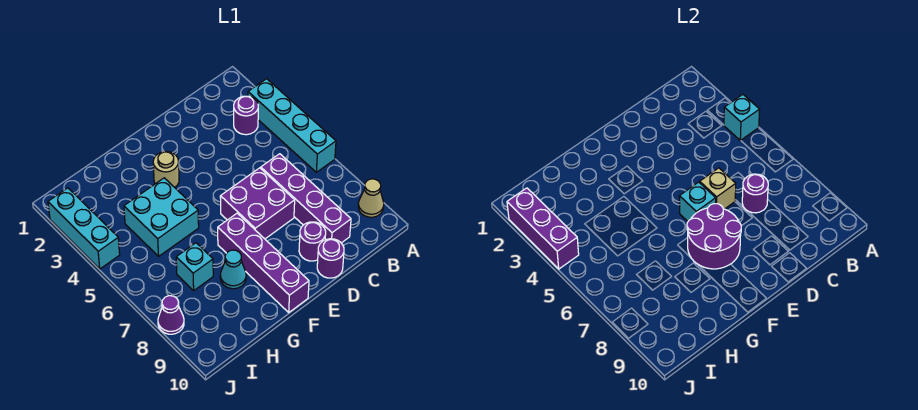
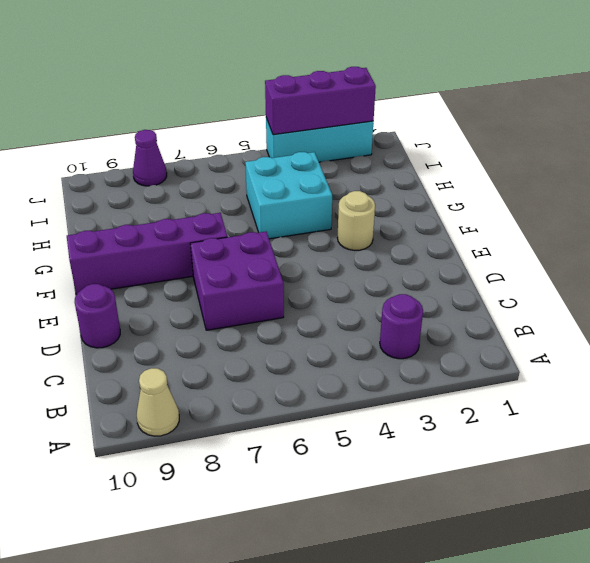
none -> cyan brick A3:A6 level 1
none -> purple brick C6:C9 level 1
none -> purple round brick D9 level 1

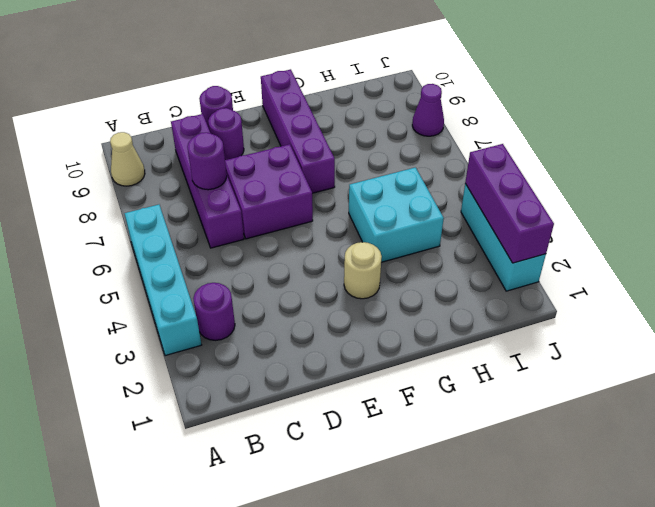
none -> cyan cone G8 level 1
none -> cyan brick H7 level 1
none -> cyan brick A4 level 2

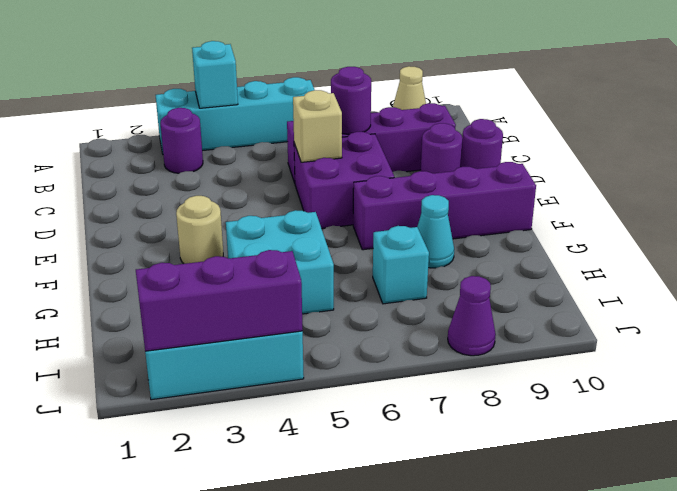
none -> cyan brick E6 level 2
none -> purple round brick E7:F8 level 2

